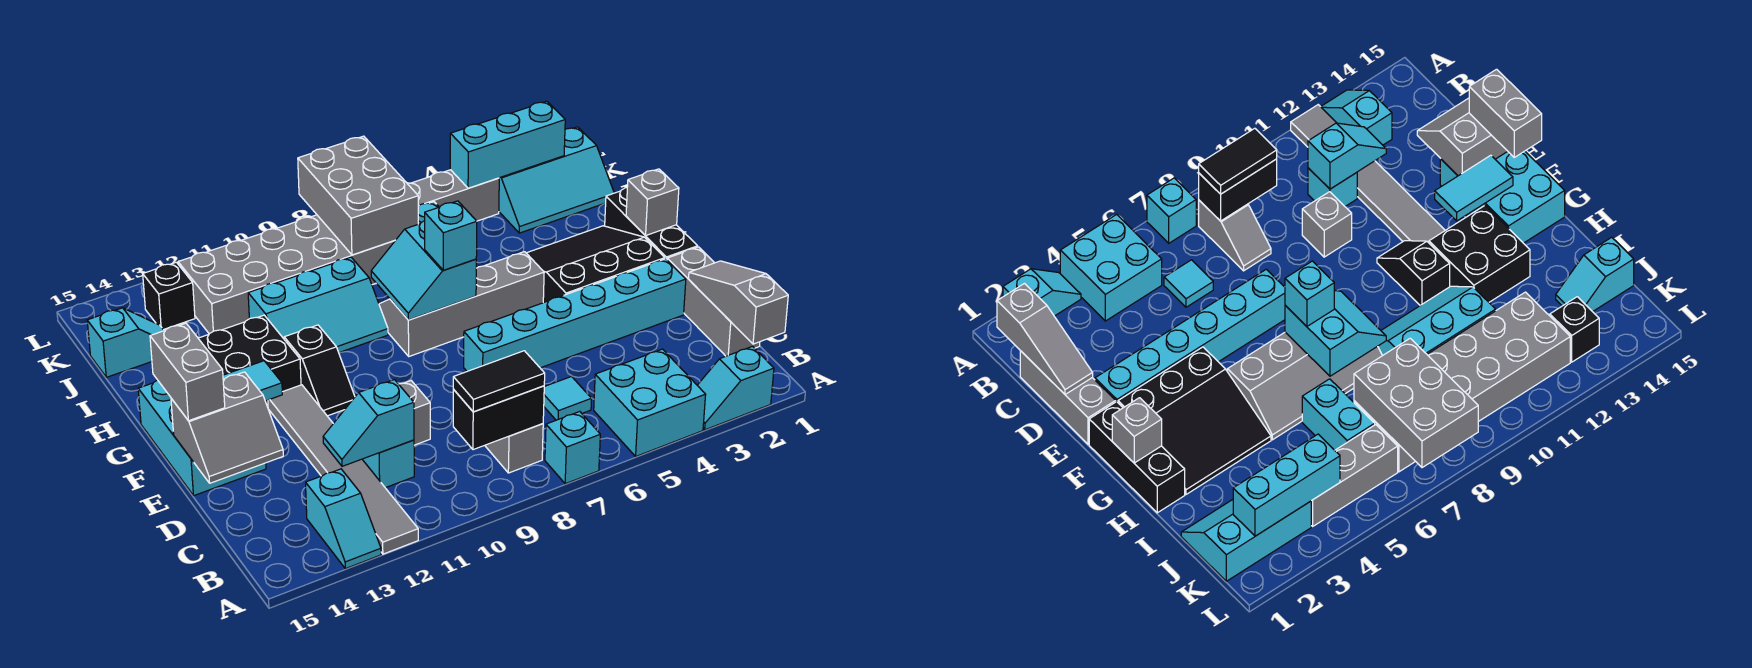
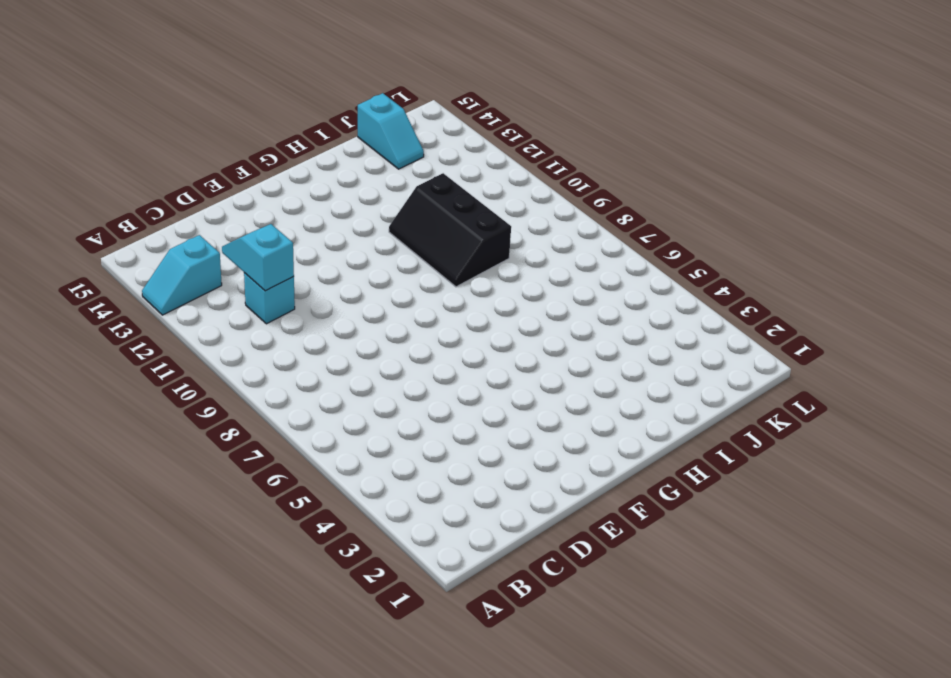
black slope H9:I11 level 1 top I -> cyan slope H9:I11 level 1 top I
none -> cyan slope A2:A3 level 1 top 2
none -> cyan brick A4:B5 level 1
none -> cyan brick A7 level 1
none -> grey tile A12:F12 level 1

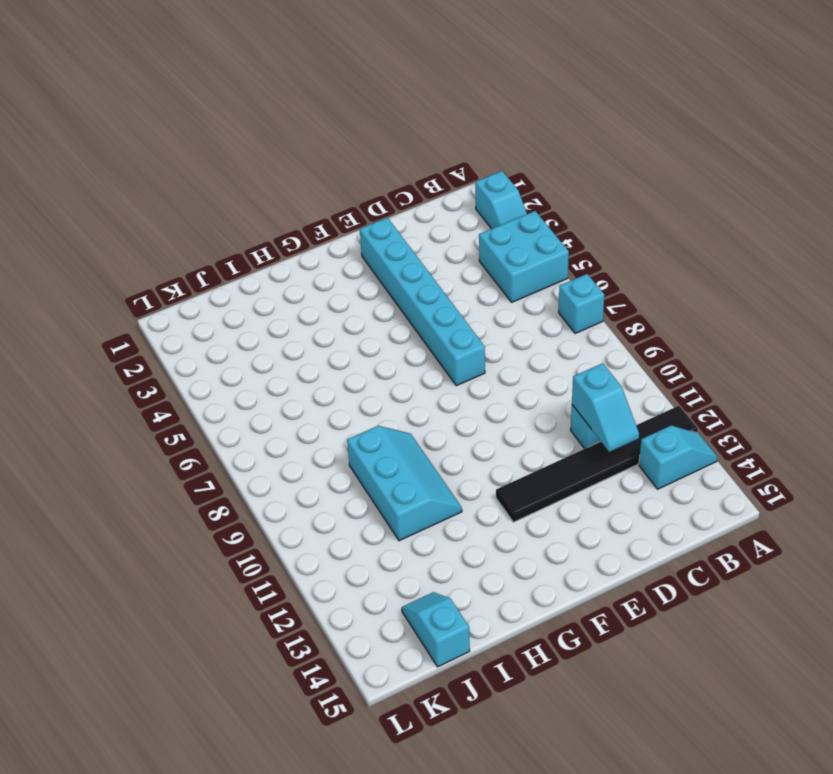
black tile A12:F12 level 1 -> grey tile A12:F12 level 1
none -> grey slope B8:C8 level 1 top B
none -> grey brick C1:E1 level 1
none -> cyan tile C6 level 1
none -> grey brick D10 level 1

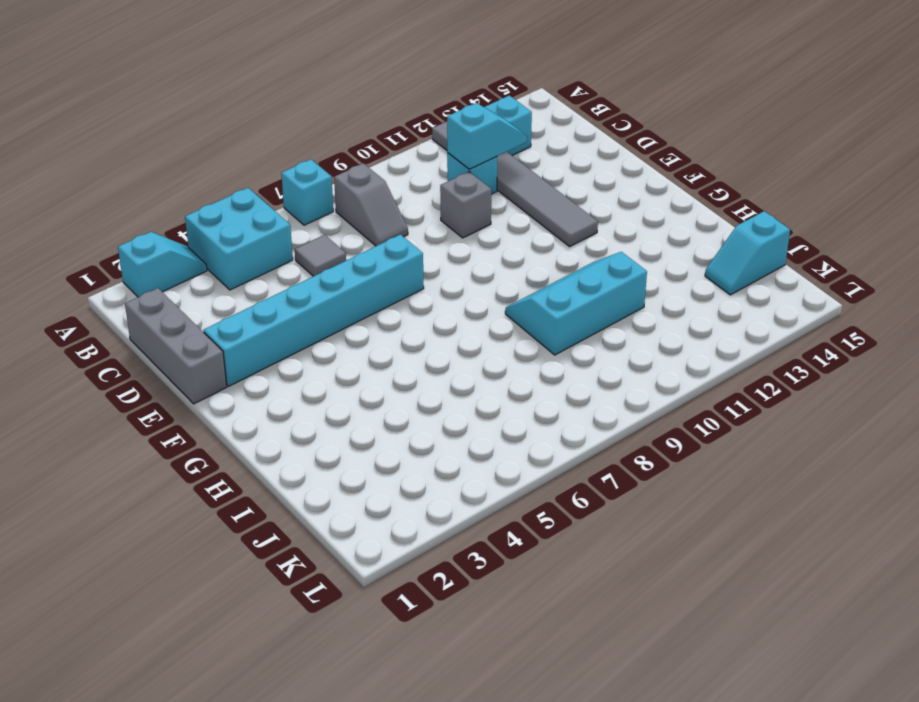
grey tile C6 level 1 -> cyan tile C6 level 1
none -> cyan brick E14:G15 level 1
none -> black brick F1:H1 level 1
none -> black slope F2:H4 level 1 top F
none -> black slope F11:G11 level 1 top G

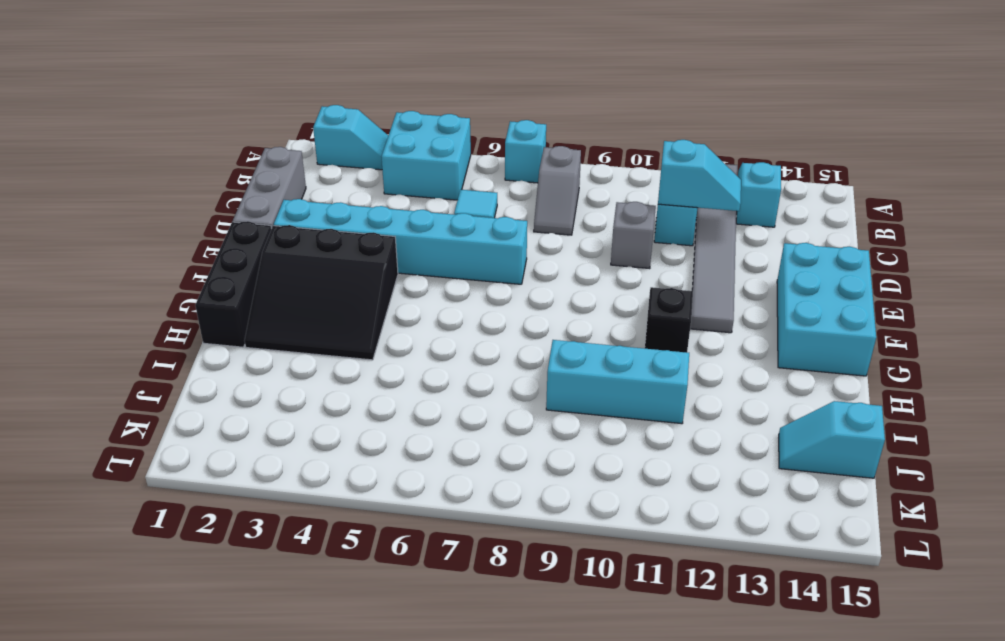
none -> grey slope G5:H8 level 1 top G
none -> black brick G12:H13 level 1
none -> cyan brick I6:J6 level 1
none -> cyan slope J1:K3 level 1 top K

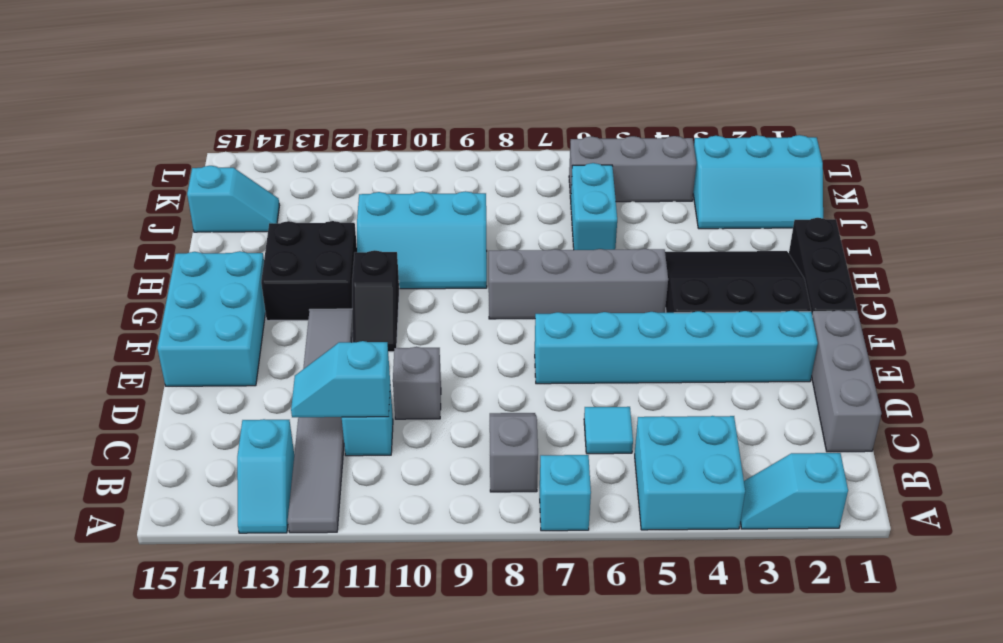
none -> grey brick J7:K12 level 1
none -> black brick K13 level 1
none -> grey slope B1:D1 level 2 top B
none -> black brick B8:B9 level 2

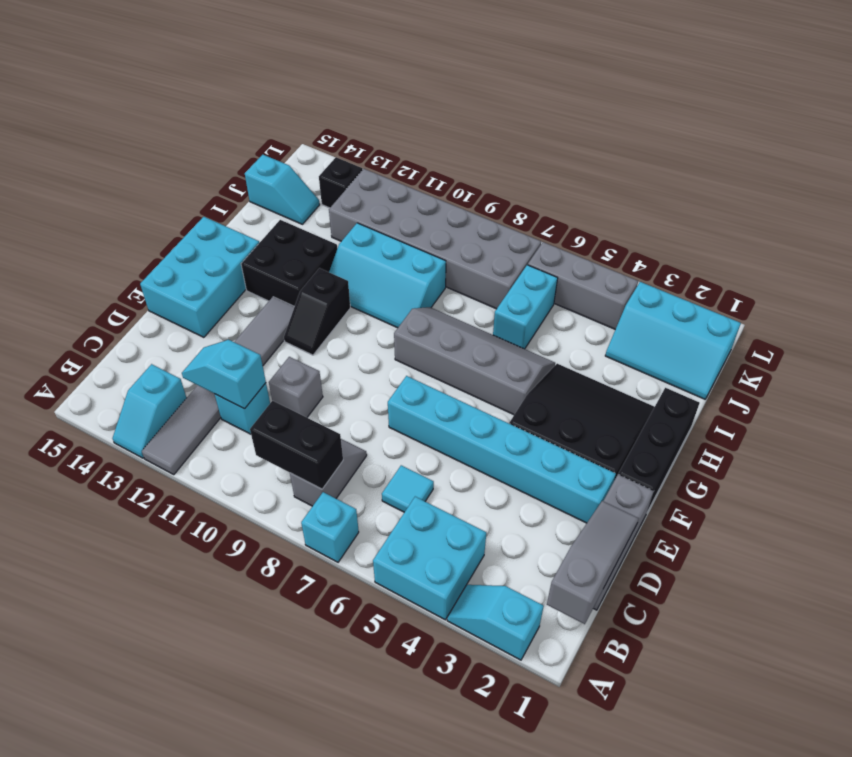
none -> grey slope D14:E15 level 2 top E
none -> cyan tile F13:F14 level 2
none -> grey brick G1 level 2
none -> cyan slope G7:H8 level 2 top 7

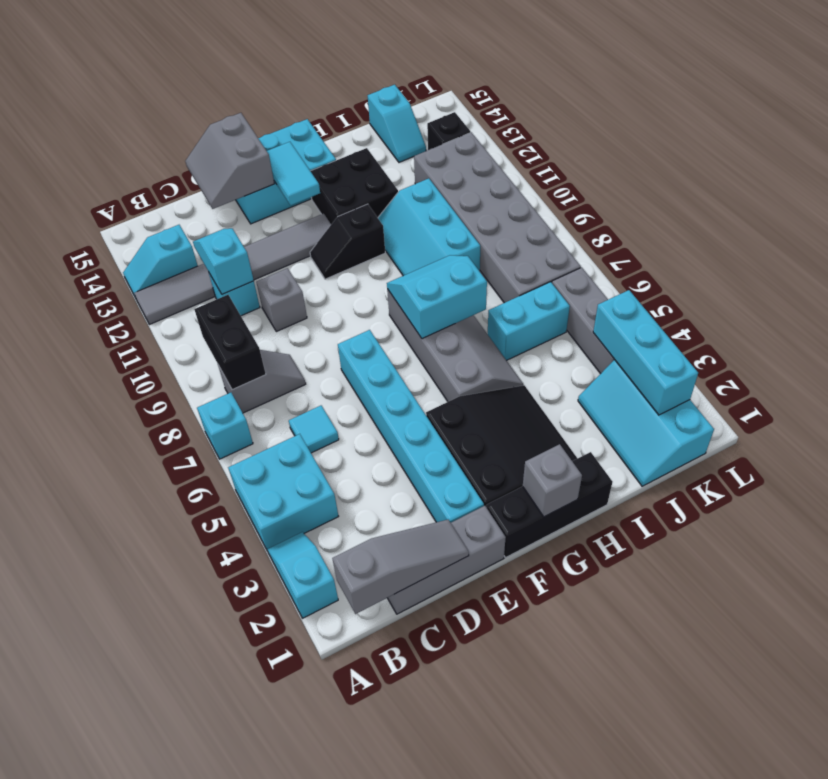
none -> grey brick J7:L8 level 2
none -> black tile B8:B9 level 3
none -> grey brick E15:F15 level 3
none -> cyan brick G7 level 3

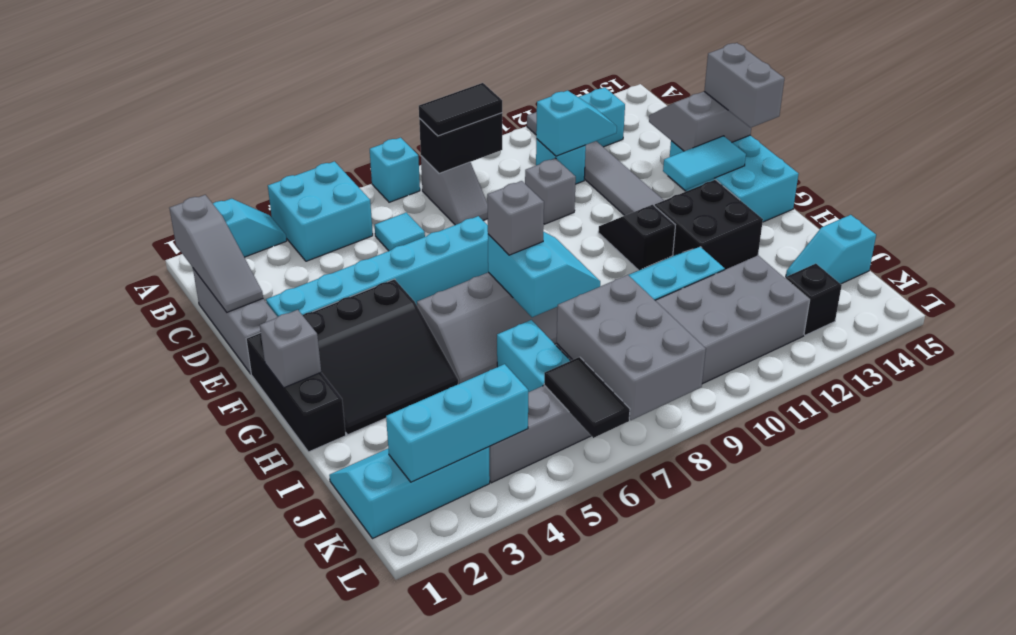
grey brick G7 level 3 -> cyan brick G7 level 3
black tile K6:L6 level 2 -> none

